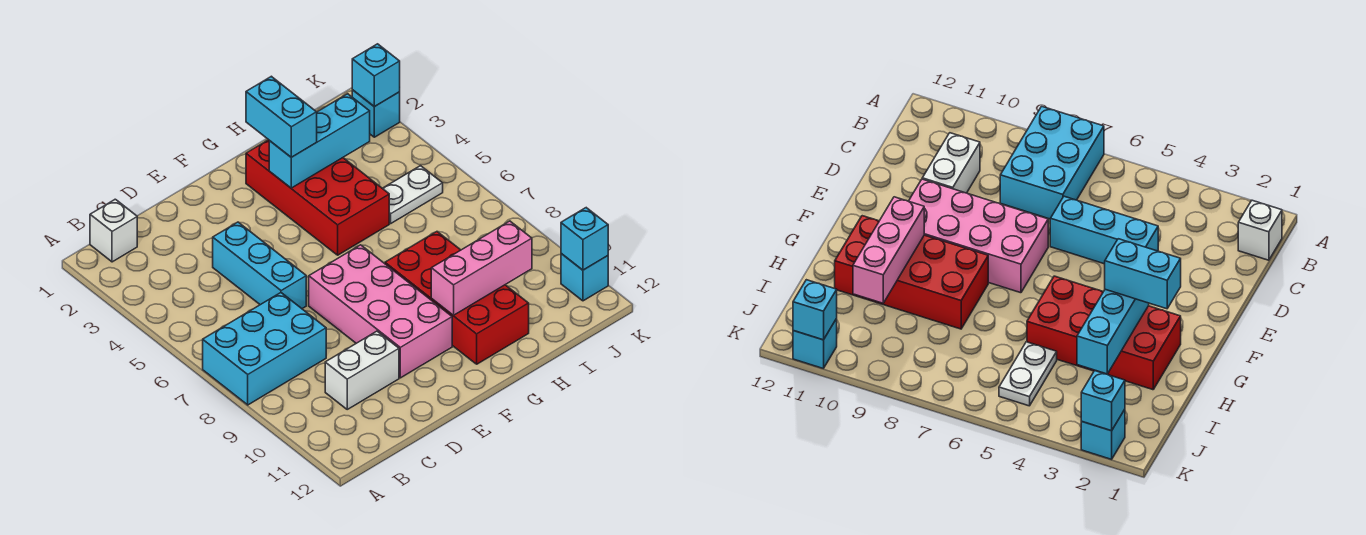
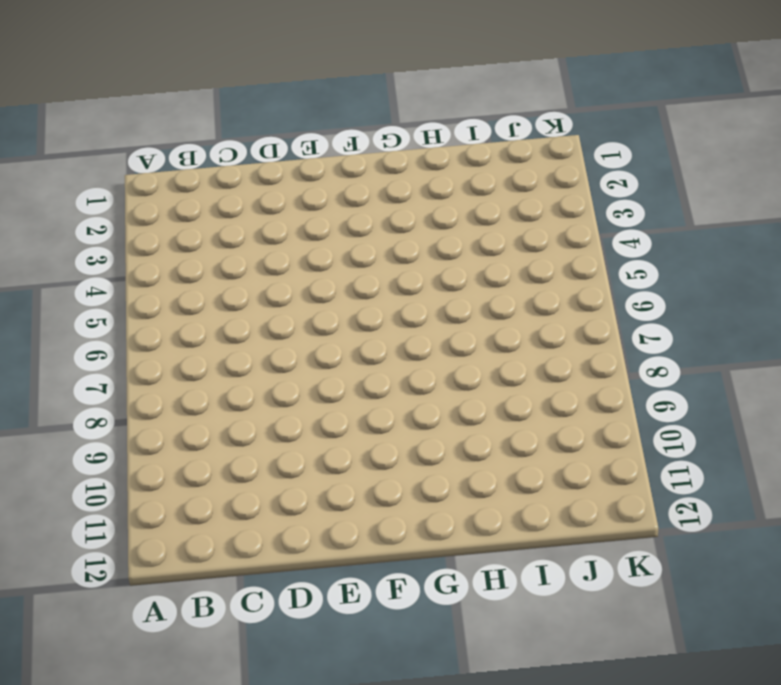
none -> cyan brick A7:C8 level 1
none -> white brick B1 level 1
none -> white brick C10:D10 level 1

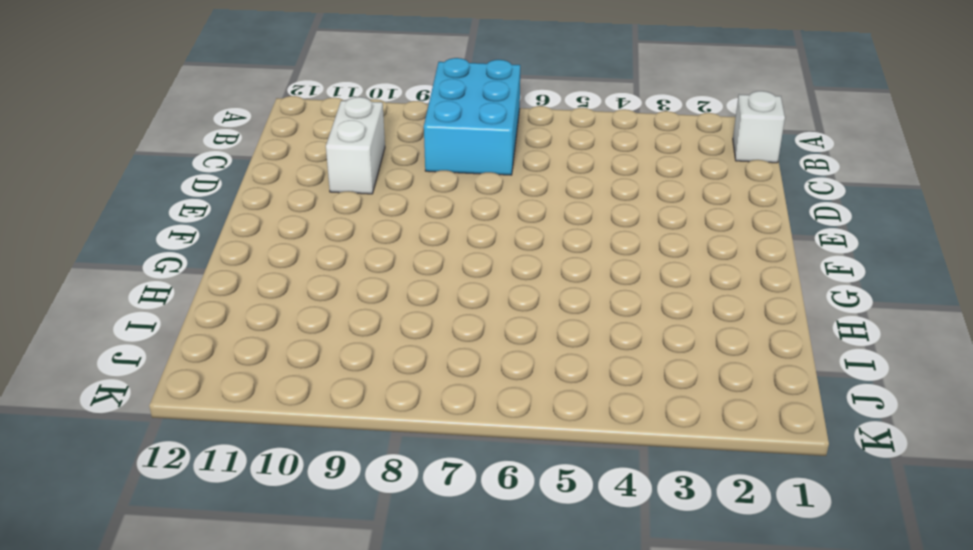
none -> cyan brick D4:D6 level 1
none -> pink brick E7:F10 level 1
none -> red brick G2:H5 level 1

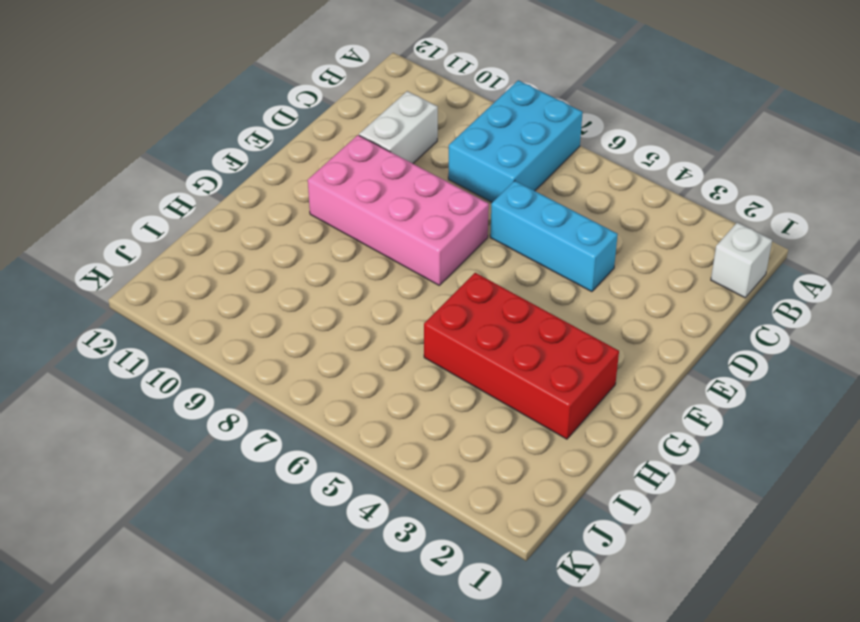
none -> red brick G8:H11 level 1
none -> white plate I5:J5 level 1
none -> cyan brick K2 level 1

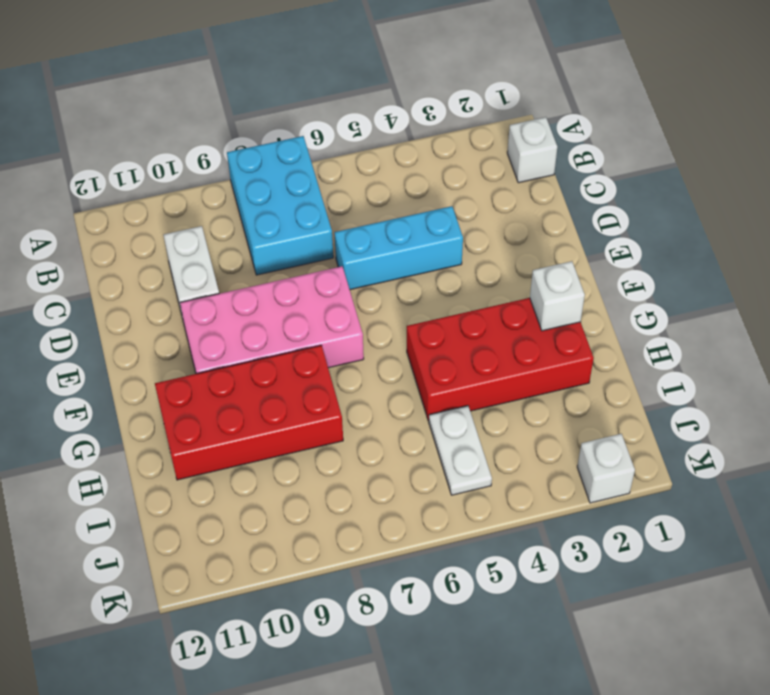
white brick G2 level 2 -> none
white brick K2 level 1 -> cyan brick K2 level 1
none -> cyan brick K11 level 1
none -> cyan brick G3:I3 level 2
none -> pink brick G10:I10 level 2

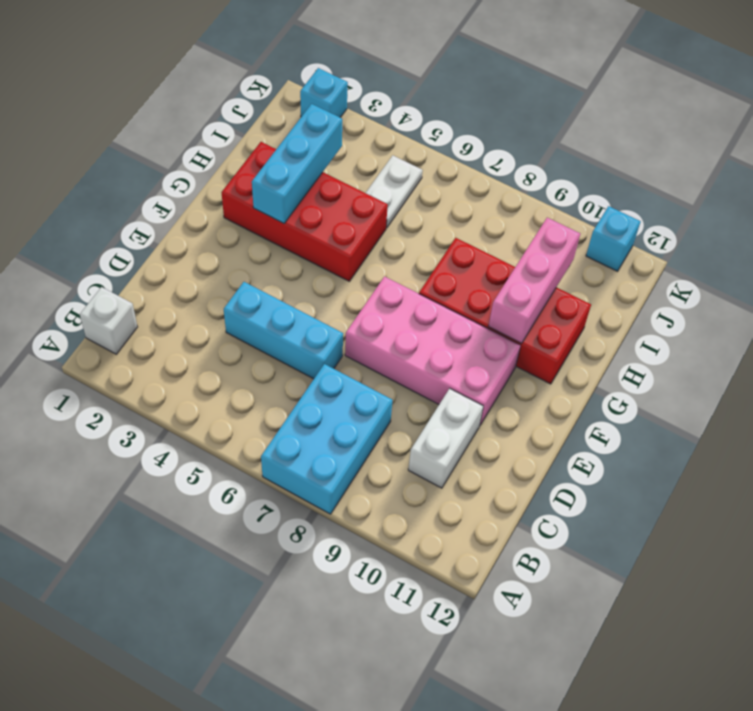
none -> cyan brick K2 level 2
none -> cyan brick K11 level 2
none -> cyan brick G2:G3 level 3

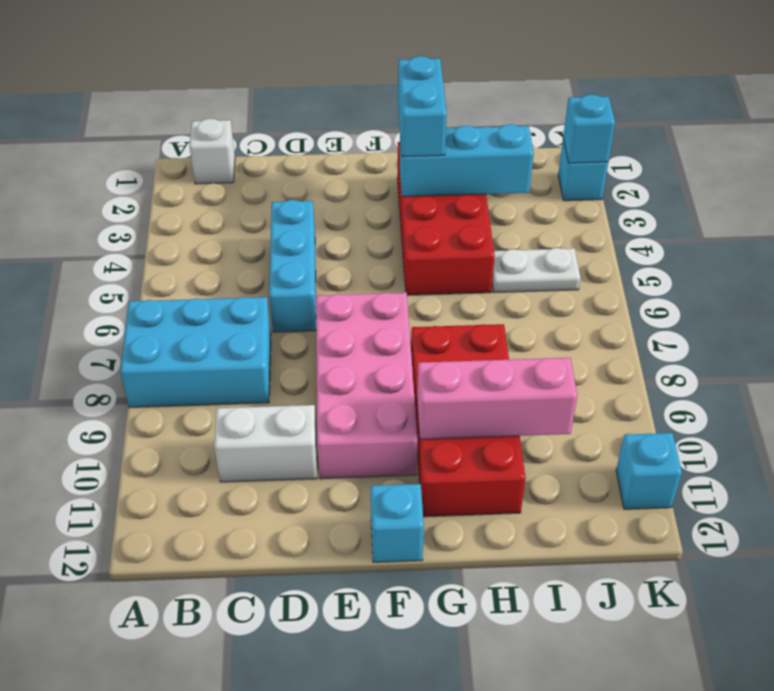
cyan brick F12 level 1 -> cyan brick K11 level 2

